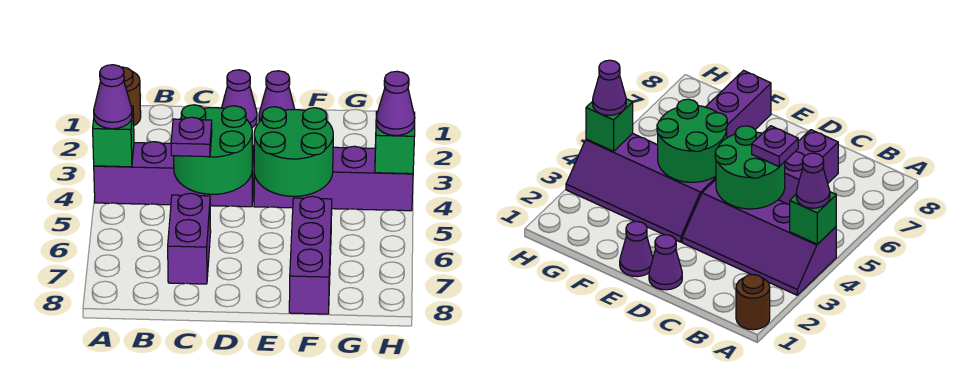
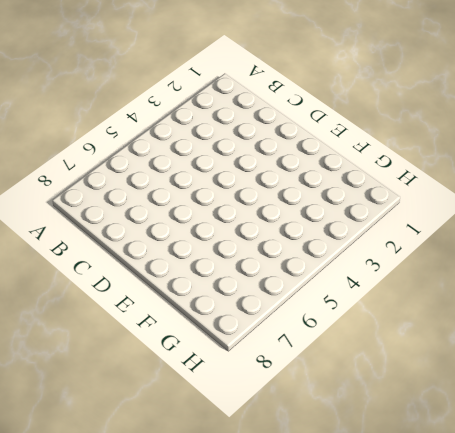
none -> brown round brick A1 level 1
none -> purple slope A3:D4 level 1 top 4
none -> purple brick C6:C7 level 1

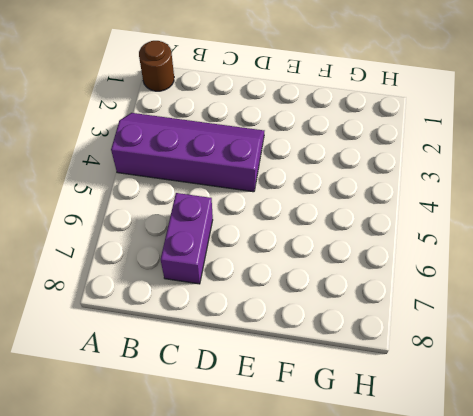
none -> purple cone D1 level 1
none -> purple cone E1 level 1
none -> purple slope E3:H4 level 1 top 4

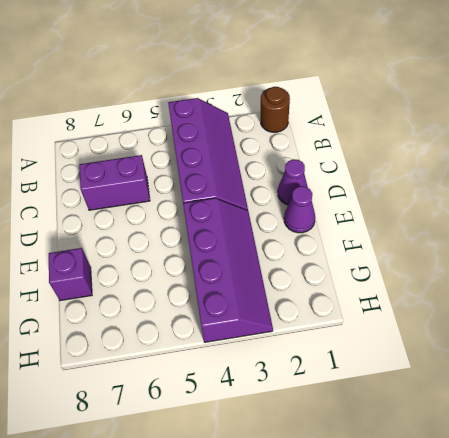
purple brick F8 level 1 -> purple brick F6:F8 level 1
none -> green brick A4 level 2
none -> green round brick C4:D5 level 2
none -> green round brick E4:F5 level 2

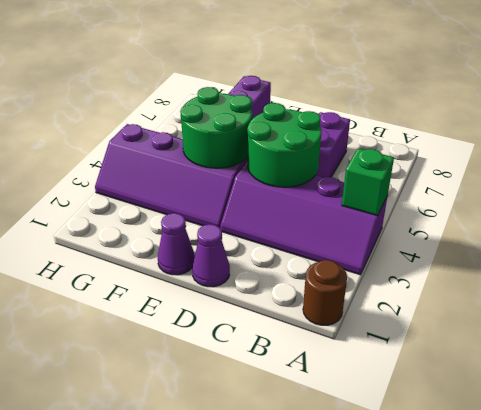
none -> green brick H4 level 2
none -> purple cone A4 level 3
none -> purple plate C5 level 3

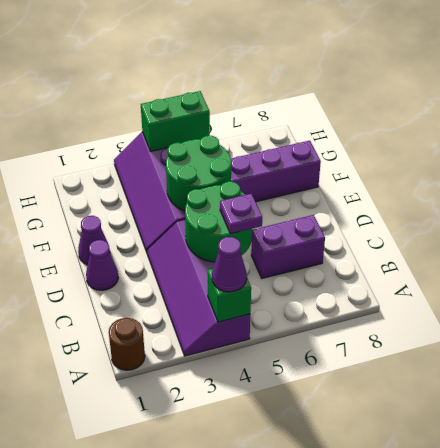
green brick H4:H5 level 2 -> green brick H4 level 2
none -> purple cone H4 level 3

